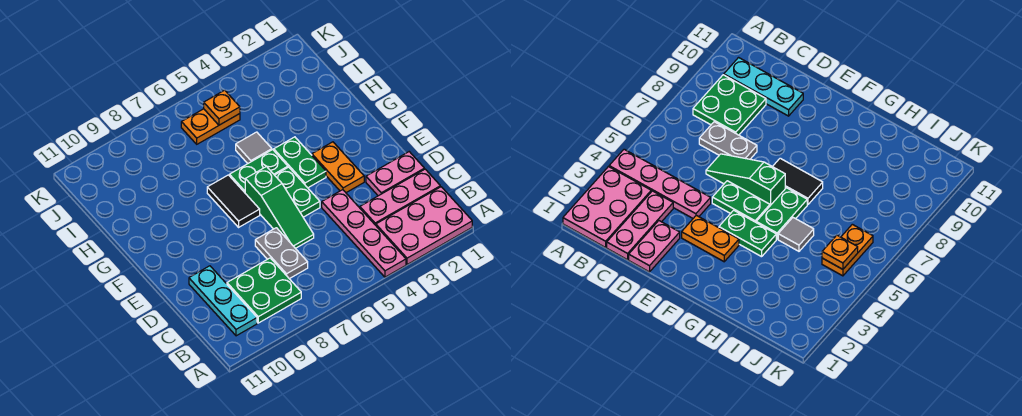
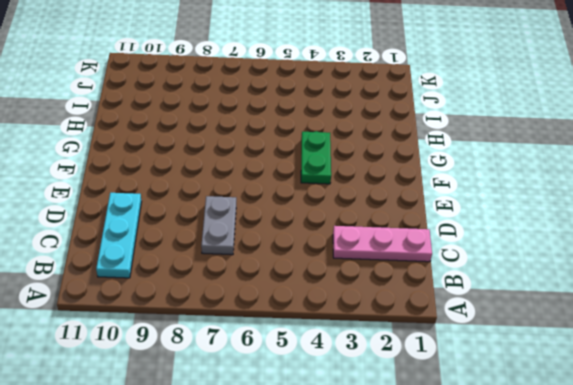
none -> pink plate A1:B3 level 1
none -> pink plate A4:D4 level 1
none -> green plate B8:C9 level 1

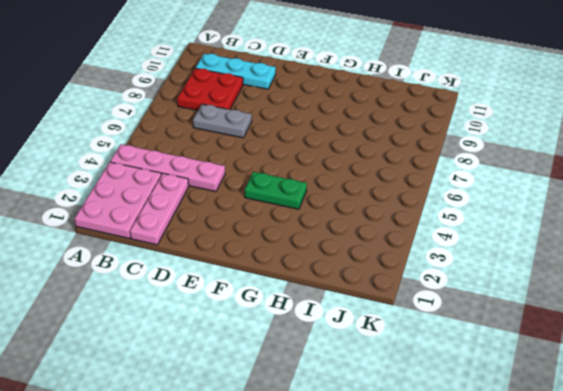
red plate B8:C9 level 1 -> green plate B8:C9 level 1
none -> pink plate D1:D2 level 1
none -> green slope D6:F6 level 1 top F
none -> orange plate E3:F3 level 1

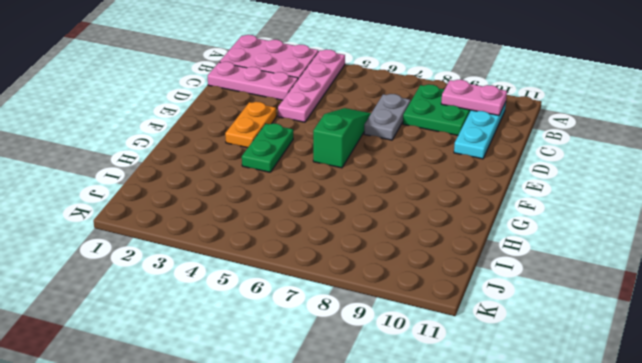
pink plate B9:B10 level 2 -> pink plate D1:D2 level 1
none -> green plate E5:F5 level 1
none -> black tile F7:G7 level 1
none -> green plate G5:G6 level 1

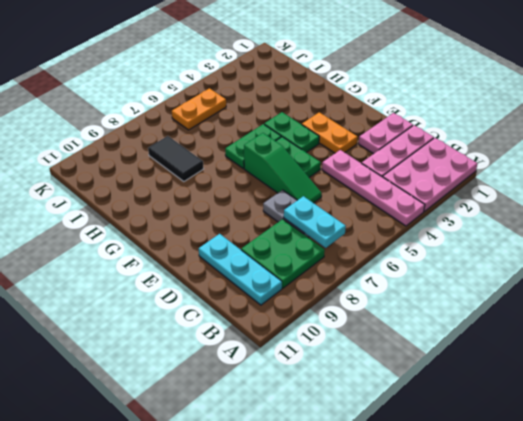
cyan plate B7:C7 level 2 -> none
black tile H8:I8 level 1 -> black tile F7:G7 level 1
none -> grey tile H5 level 1
none -> orange plate J5 level 2

